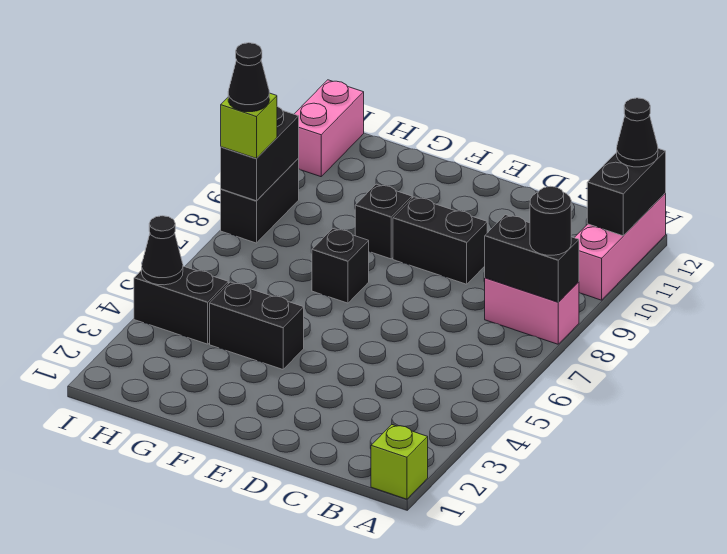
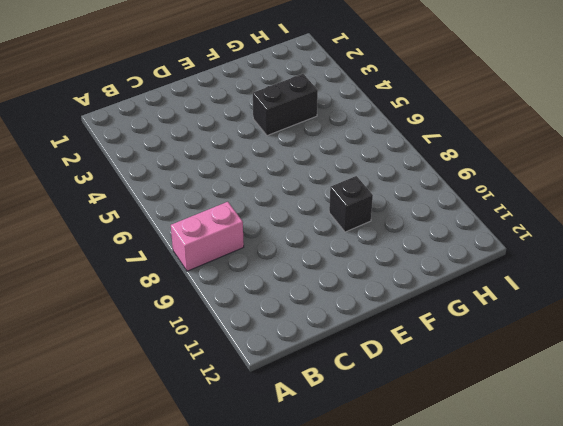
none -> lime brick A1 level 1
none -> pink brick A10:A12 level 1
none -> black brick D9:E9 level 1

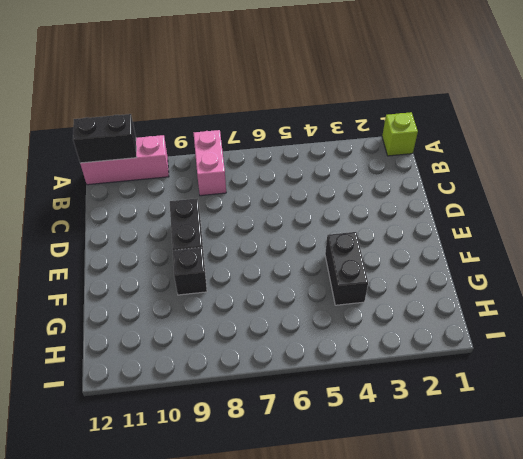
none -> black brick F7 level 1
none -> black brick H4:I4 level 1
none -> black brick I8:I9 level 1

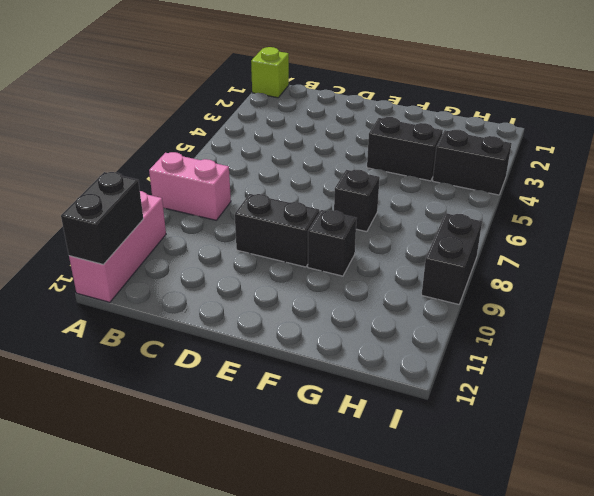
none -> pink brick I11:I12 level 1
none -> black brick A8:B8 level 2
none -> black cone I4 level 2

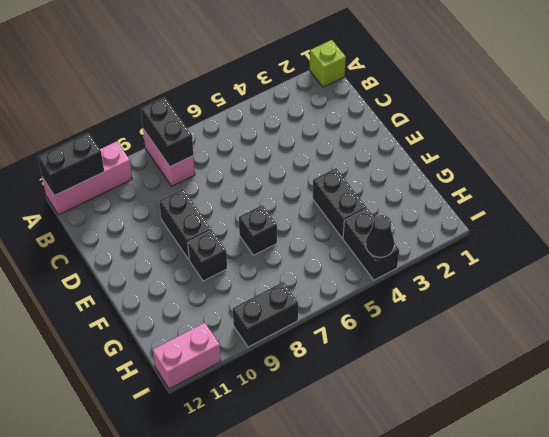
none -> black brick I8:I9 level 2
none -> black round brick A8 level 3
none -> black cone A12 level 3

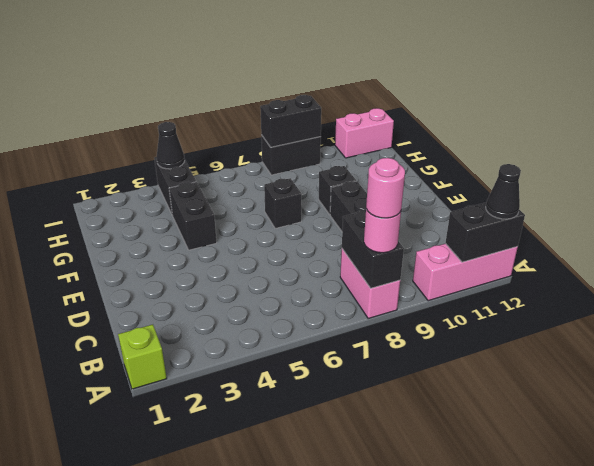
pink round brick A8 level 3 -> black round brick A8 level 3
pink round brick A8 level 4 -> none
none -> lime brick I8 level 3
none -> black cone I8 level 4

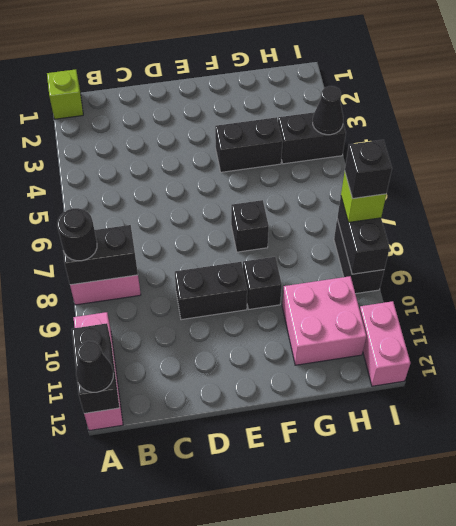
pink brick G10:H11 level 1 -> none
black brick I8 level 4 -> black cone I8 level 4

